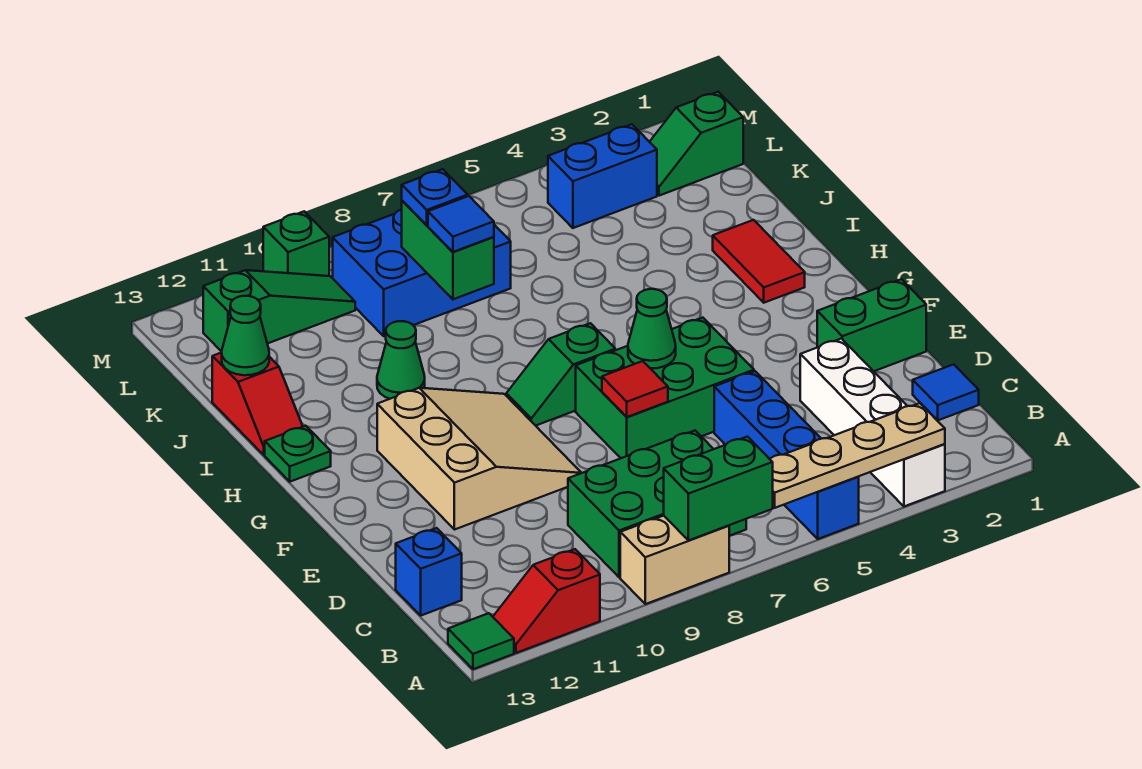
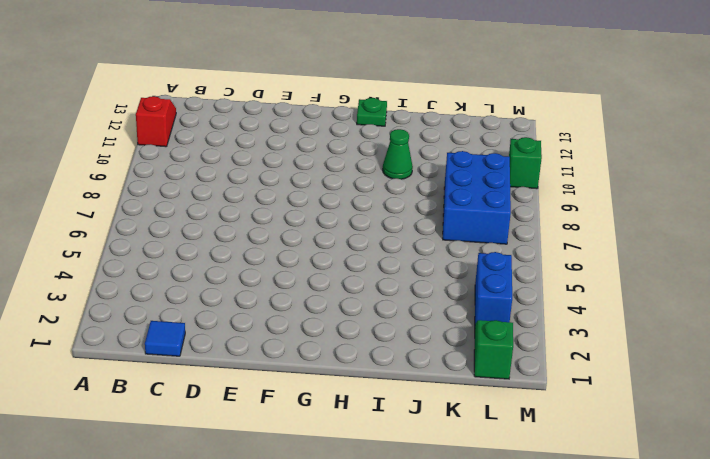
none -> white brick A3:D3 level 1
none -> blue brick A5:D5 level 1
none -> tan brick A8:A9 level 1

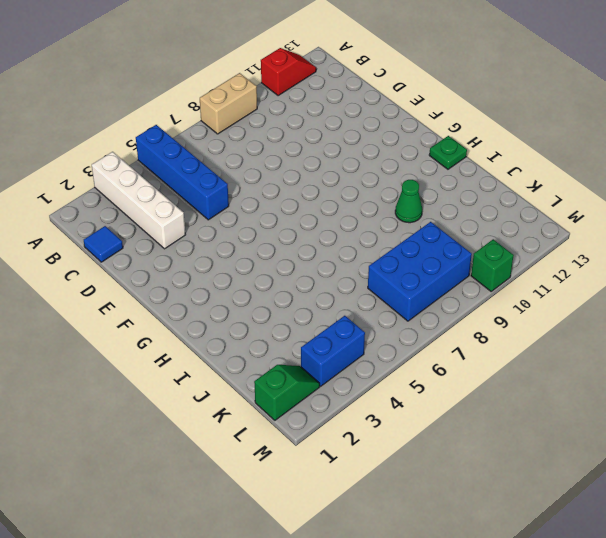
none -> green tile A13 level 1
none -> green brick B7:C9 level 1
none -> blue brick C13 level 1

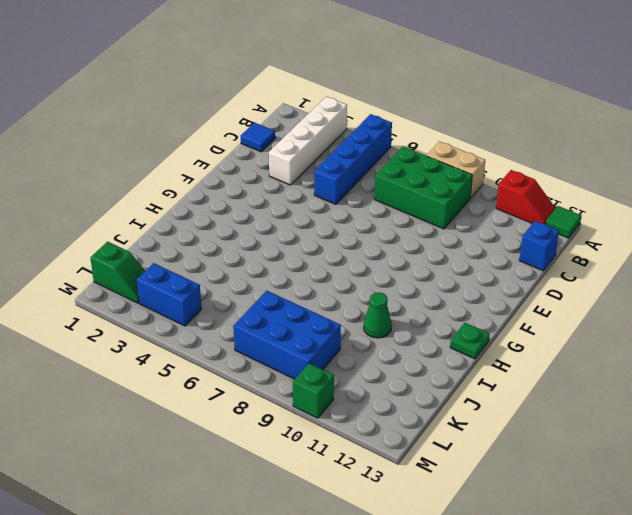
none -> green brick E1:E2 level 1
none -> green brick E5:F7 level 1
none -> tan slope E9:G11 level 1 top 11

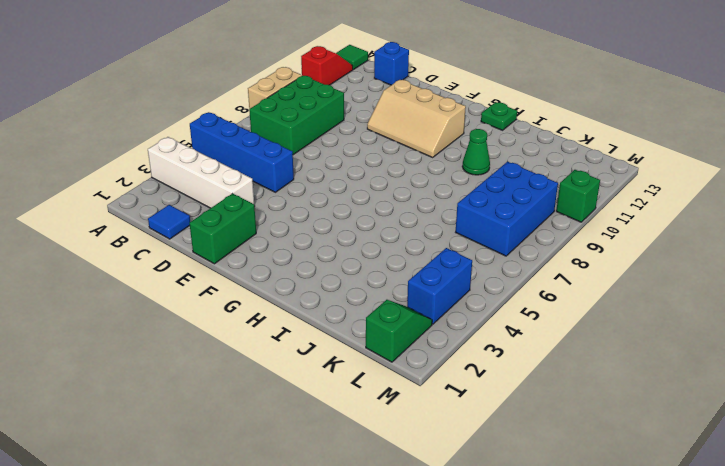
tan slope E10:G11 level 1 top 11 -> tan slope E9:G11 level 1 top 11
none -> green brick E5:F7 level 1
none -> green slope G7:G8 level 1 top 7
none -> red tile H2:I2 level 1

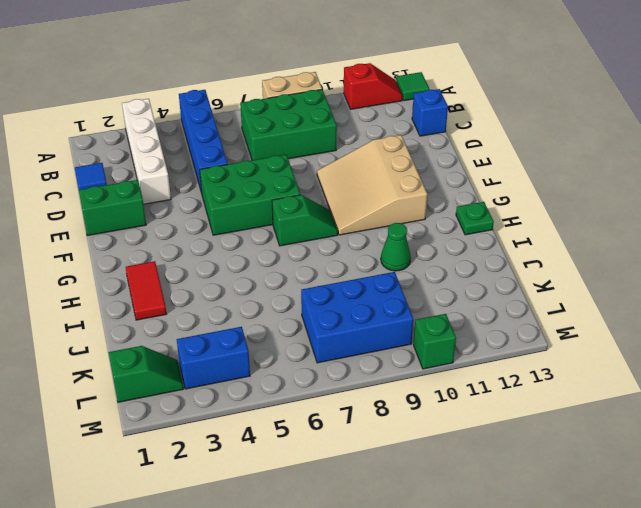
none -> red slope I13:J13 level 1 top J
none -> green slope L10:L12 level 1 top 12
none -> tan plate A3:A6 level 2

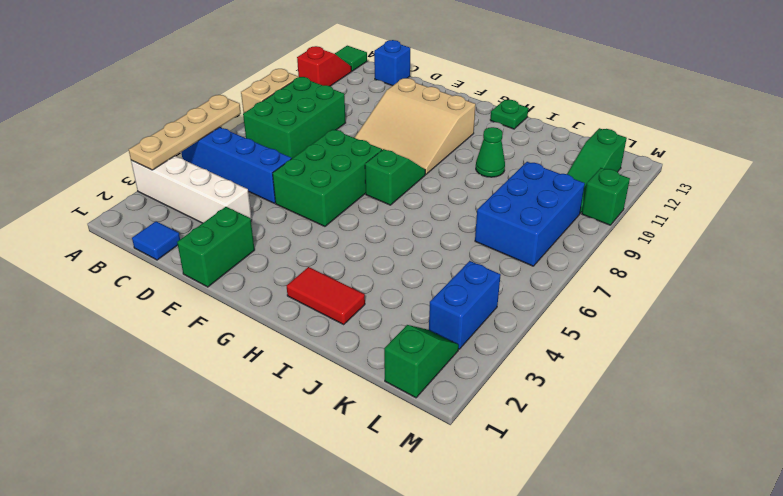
none -> red slope I13:J13 level 1 top J
none -> green brick A7:A8 level 2
none -> red tile E7 level 2

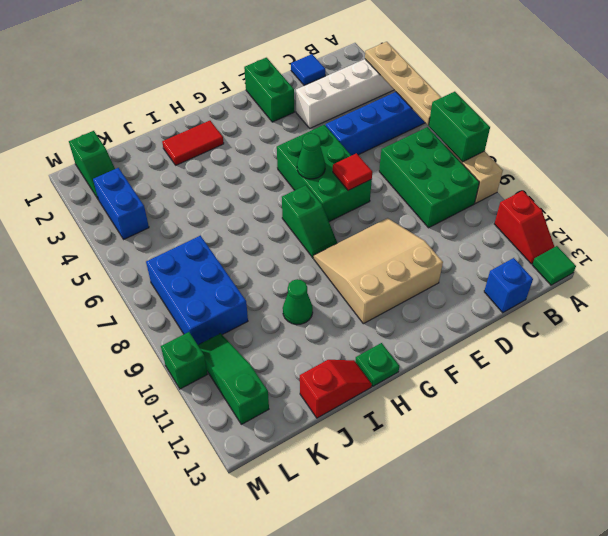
none -> green brick J8:K8 level 2
none -> green cone J13 level 2
none -> blue tile J8 level 3

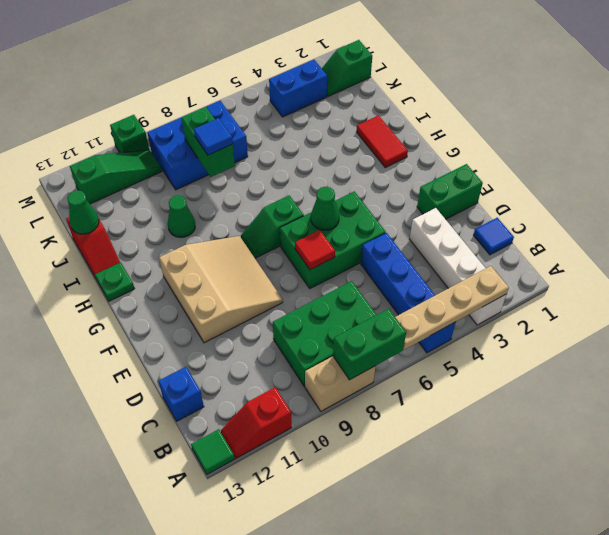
none -> blue plate K8 level 3

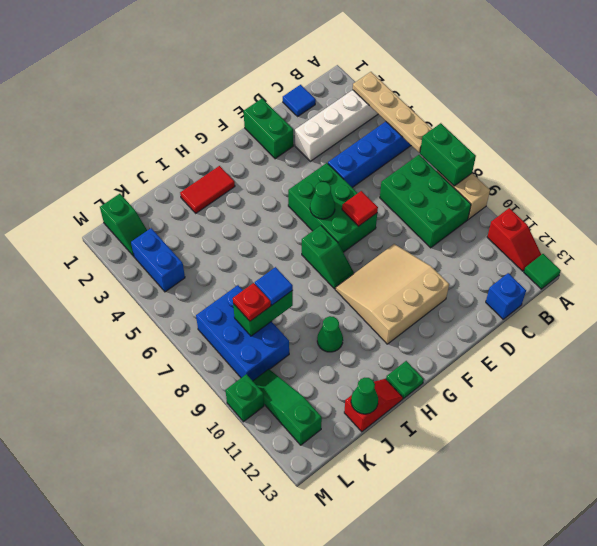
red plate K8 level 3 -> blue plate K8 level 3

